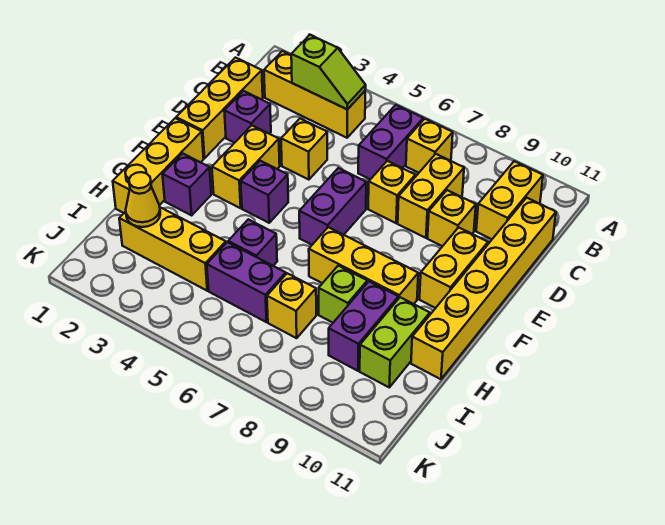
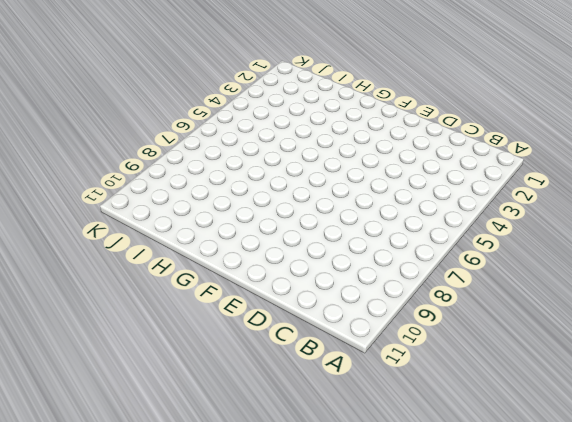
none -> yellow brick B2:B4 level 1
none -> purple brick B6:C6 level 1
none -> yellow brick B7 level 1

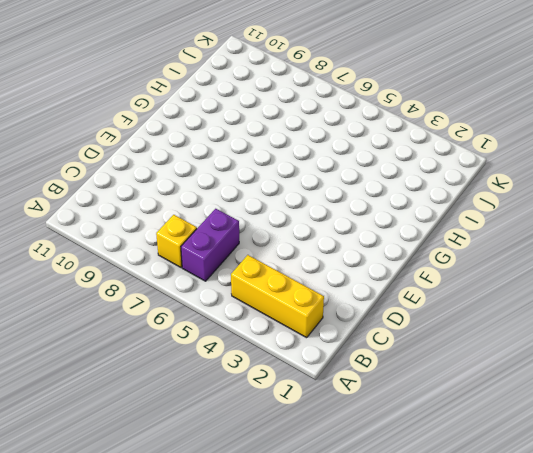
none -> yellow brick B10:C10 level 1
none -> yellow brick C1:E1 level 1
none -> yellow brick C8:D8 level 1

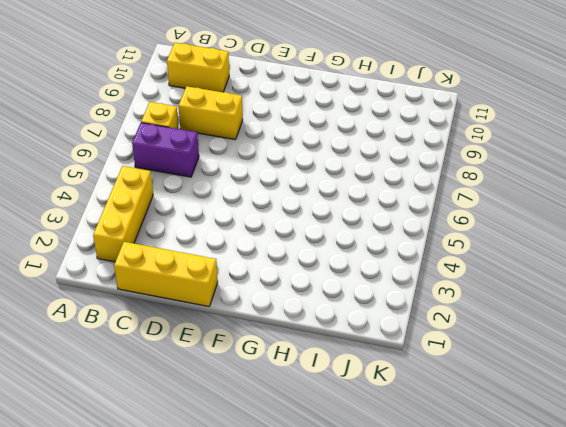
none -> yellow brick C11:H11 level 1
none -> purple brick D2 level 1
none -> yellow brick D4 level 1

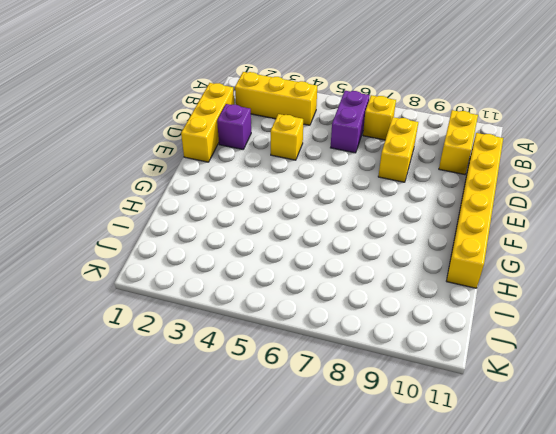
none -> yellow brick D7 level 1
none -> yellow brick D9 level 1
none -> yellow brick E3:F3 level 1

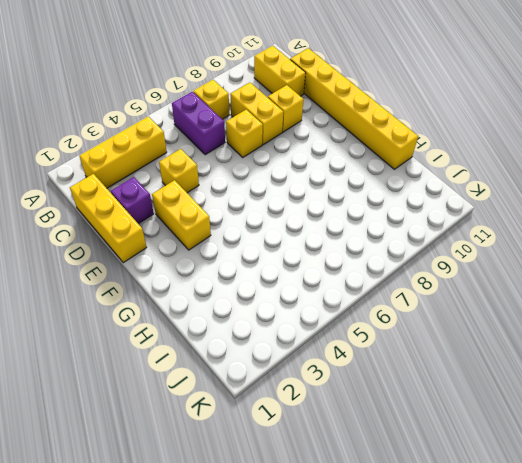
none -> purple brick E6:F6 level 1
none -> yellow brick E10:F10 level 1
none -> yellow brick F1:H1 level 1

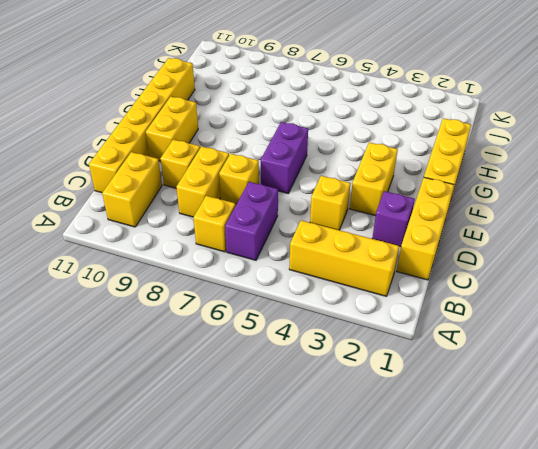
none -> purple brick F4 level 1
none -> purple brick G2 level 1
none -> yellow brick G7:G9 level 1

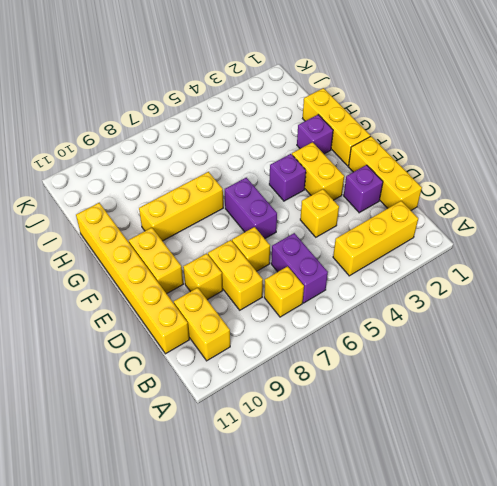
none -> purple brick H5 level 1
none -> lime brick H8 level 1
none -> purple brick H9:I9 level 1

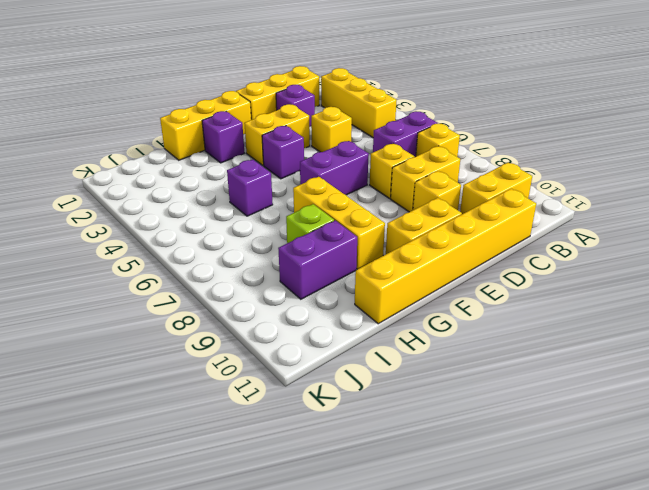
none -> lime brick H10:I10 level 1
none -> yellow brick I2:I4 level 1
none -> purple brick I5:I6 level 1

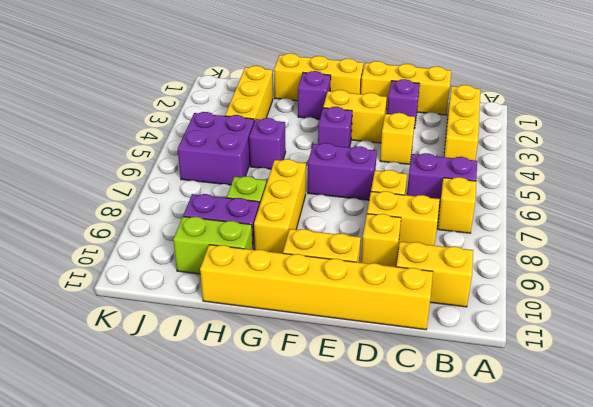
purple brick I5:J6 level 1 -> purple brick I5:I6 level 1
none -> yellow brick I7 level 1
none -> lime slope B3:B4 level 2 top 3
none -> yellow cone I2 level 2

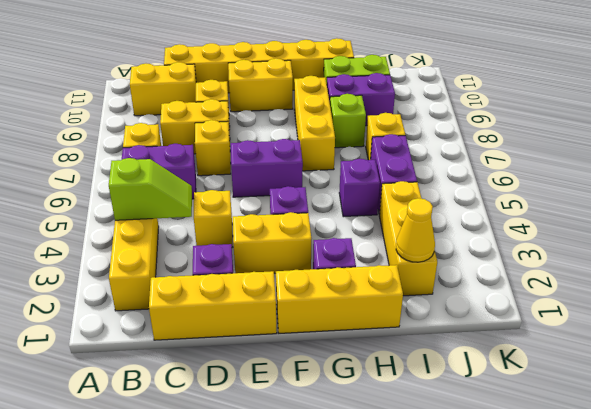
lime slope B4:C4 level 2 top B -> lime slope B3:B4 level 2 top 3

